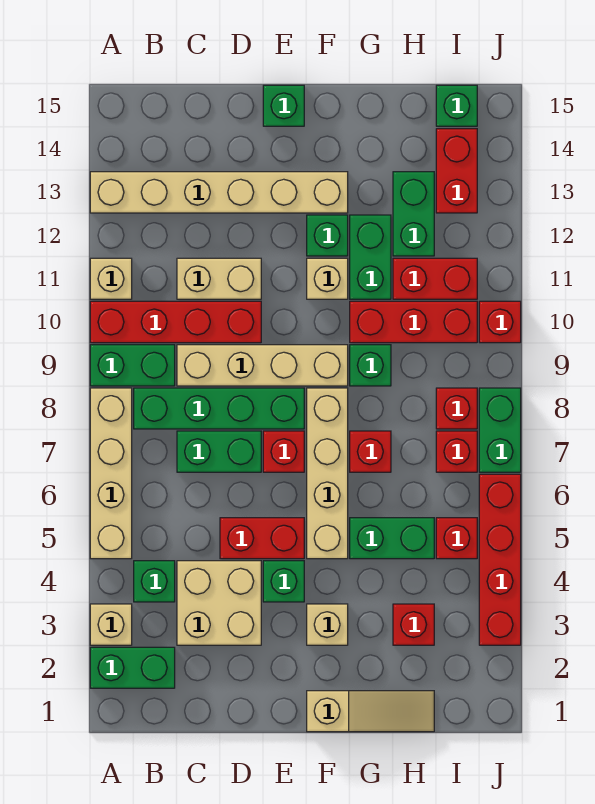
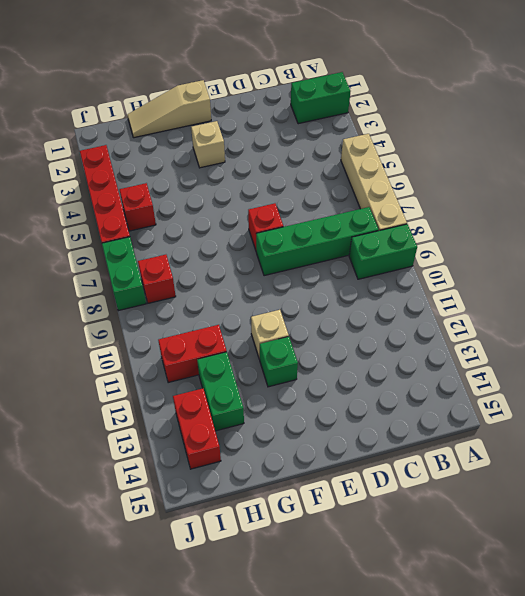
none -> tan brick A3 level 1
none -> red brick A10:D10 level 1
none -> tan brick A11 level 1
none -> tan brick A13:F13 level 1

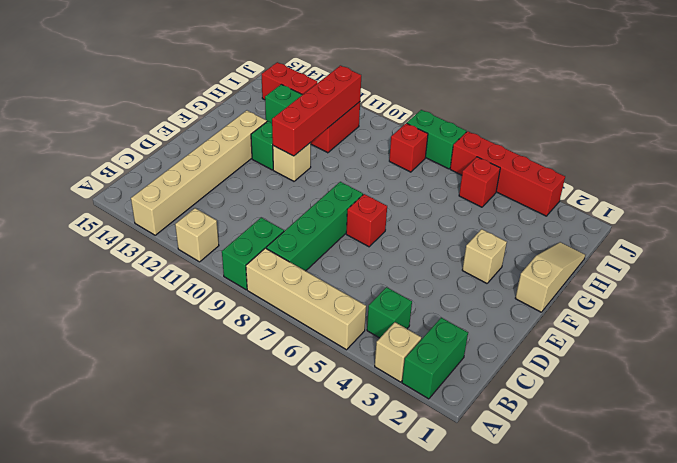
red brick F11:I11 level 2 -> red brick A10:D10 level 1
none -> tan brick C3:D4 level 1
none -> green brick C7:D7 level 1
none -> tan brick C9:F9 level 1
none -> tan brick C11:D11 level 1

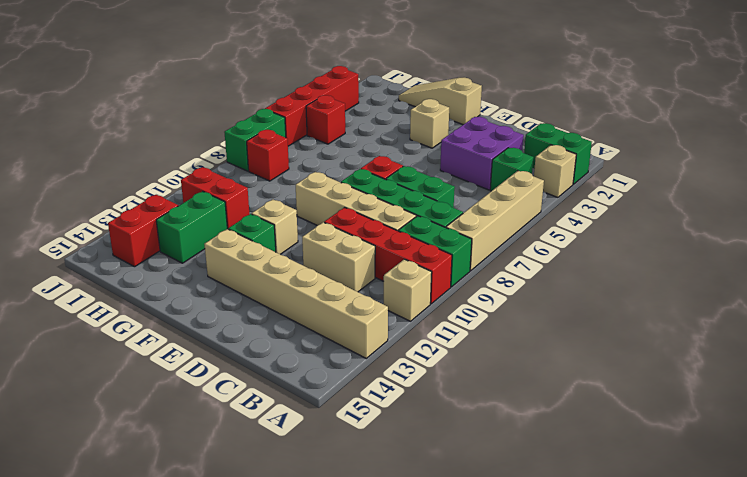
purple brick C3:D4 level 1 -> tan brick C3:D4 level 1
none -> red brick D5:E5 level 1
none -> green brick E4 level 1
none -> green brick E15 level 1
none -> tan brick F5:F8 level 1

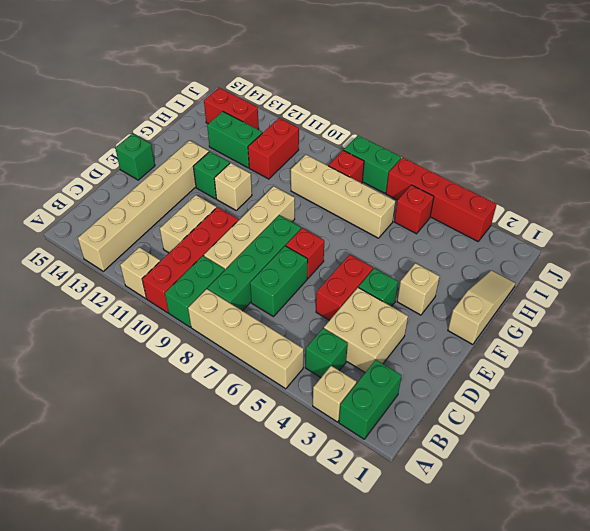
tan brick H6:H9 level 1 -> tan brick F5:F8 level 1
none -> green brick G5:H5 level 1
none -> red brick G7 level 1
none -> green brick G9 level 1
none -> red brick G10:I10 level 1

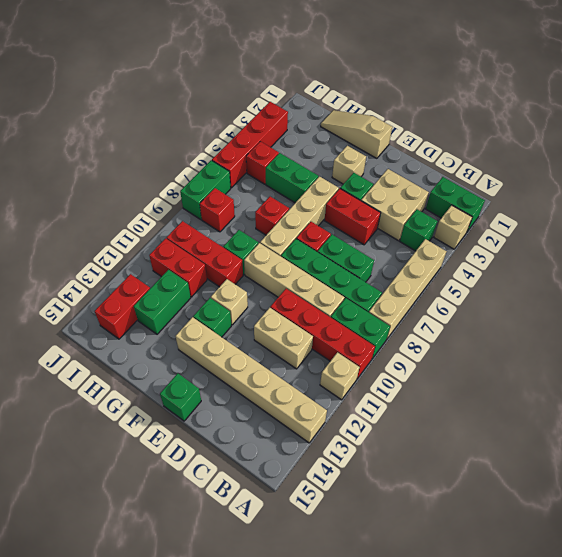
none -> green brick G11:G12 level 1
none -> red brick H3 level 1
none -> red brick I7 level 1
none -> green brick I15 level 1

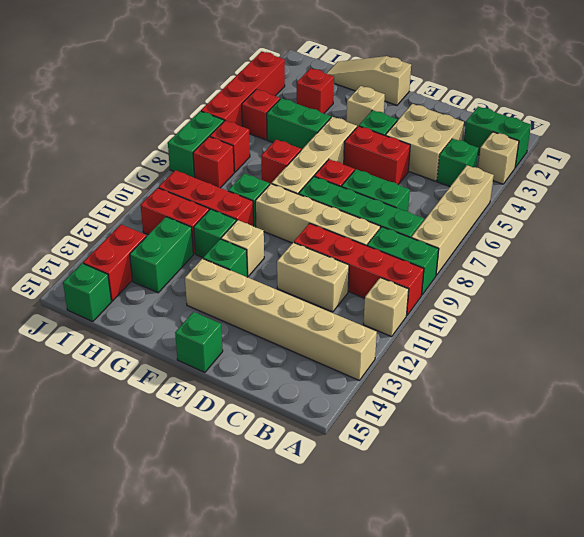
green brick G11 level 1 -> green brick G11:G12 level 1
none -> red brick J10 level 1

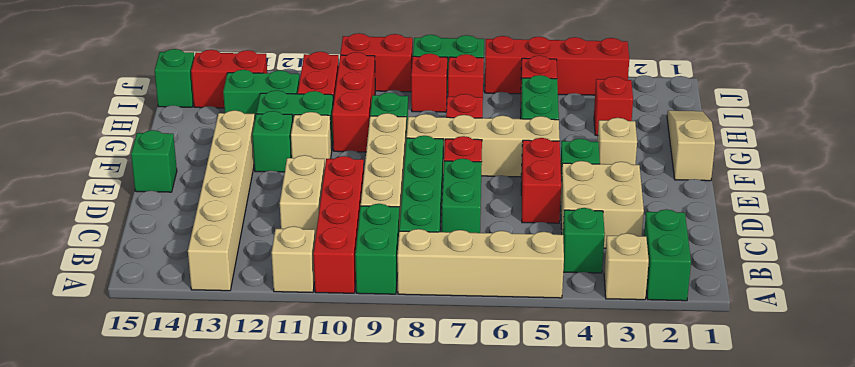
red brick J9:J10 level 1 -> red brick J10 level 1

